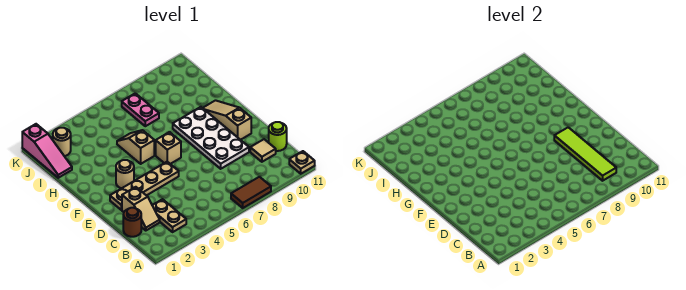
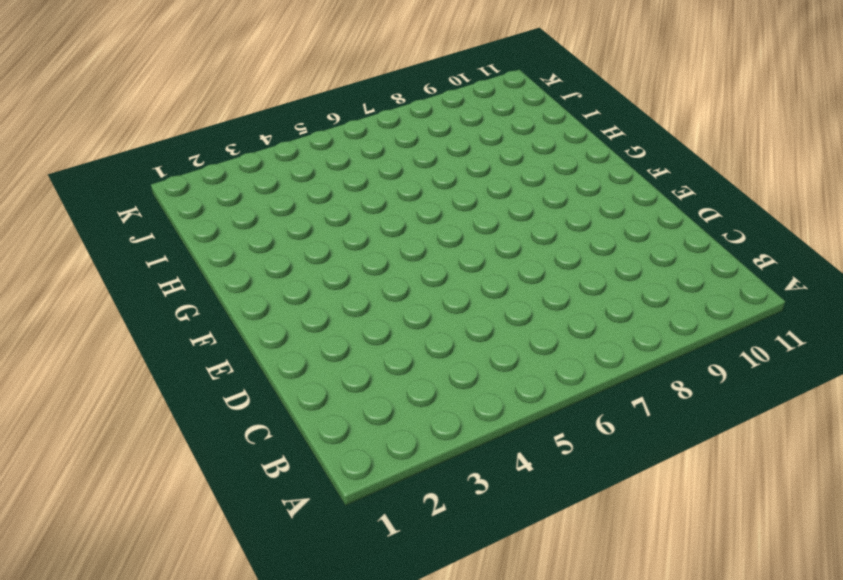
none -> brown tile A7:A8 level 1
none -> tan plate A11 level 1
none -> tan plate B3:C3 level 1

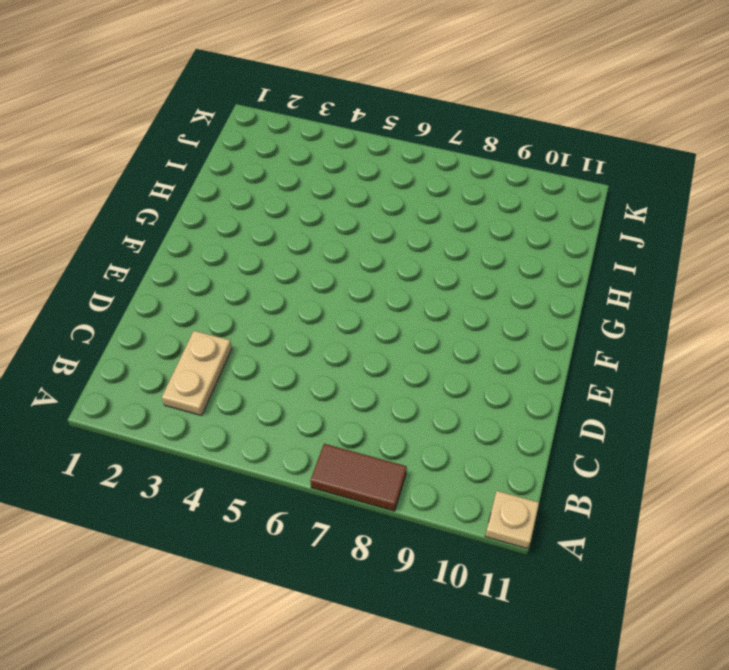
none -> brown round brick C1 level 1
none -> tan slope C2:D2 level 1 top D
none -> tan tile C10 level 1

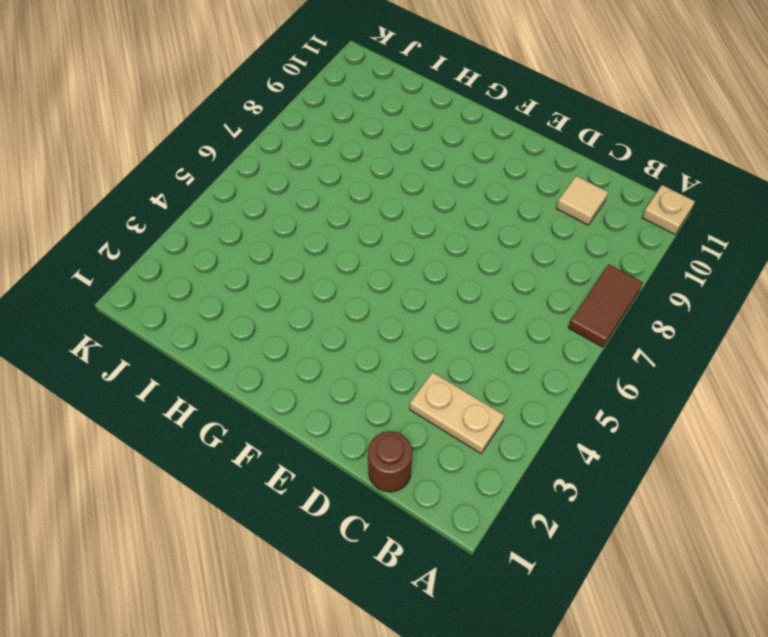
none -> tan slope C2:D2 level 1 top D
none -> lime round brick C11 level 1
none -> white plate D8:G9 level 1

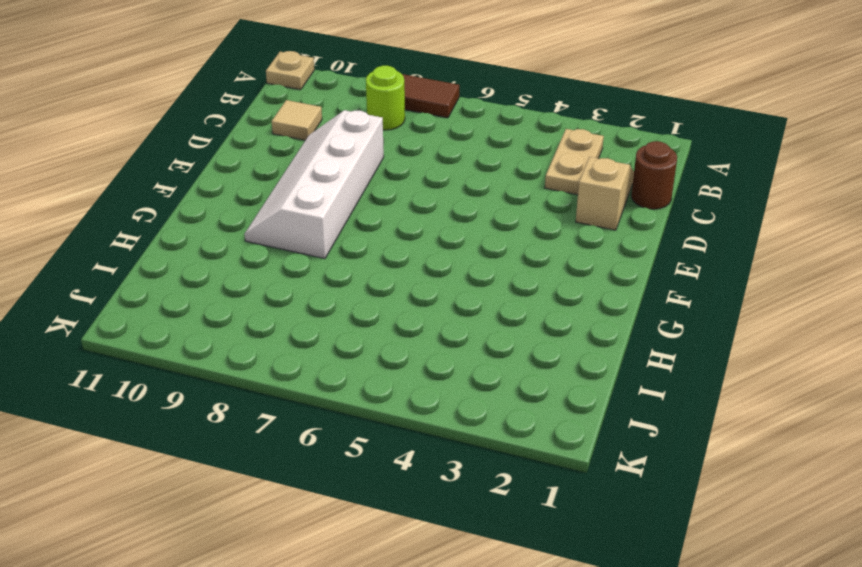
lime round brick B8 level 1 -> lime round brick C11 level 1
white slope D8:G9 level 1 top 8 -> white plate D8:G9 level 1
none -> tan plate E2:E5 level 1
none -> tan slope E10:G10 level 1 top E
none -> tan round brick F3 level 1

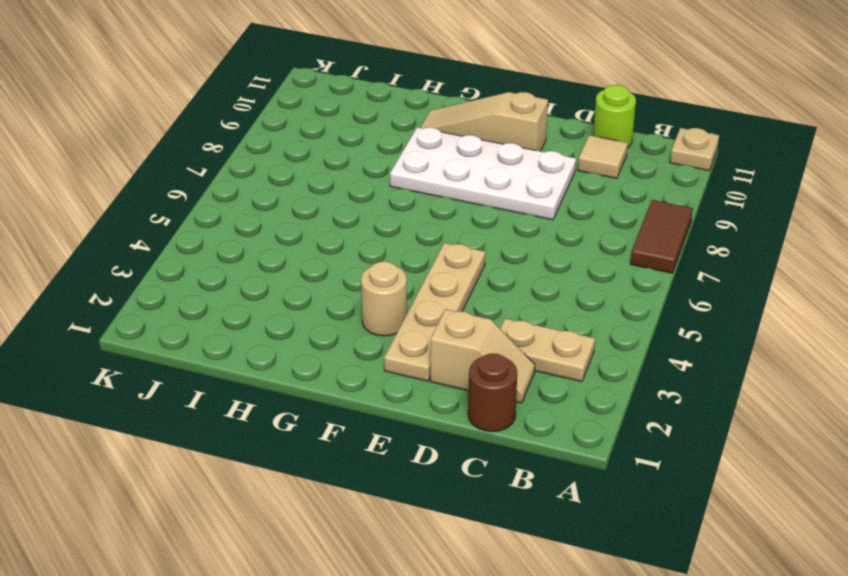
none -> tan brick F6 level 1
none -> tan slope G5:H5 level 1 top G
none -> pink slope I1:K1 level 1 top K

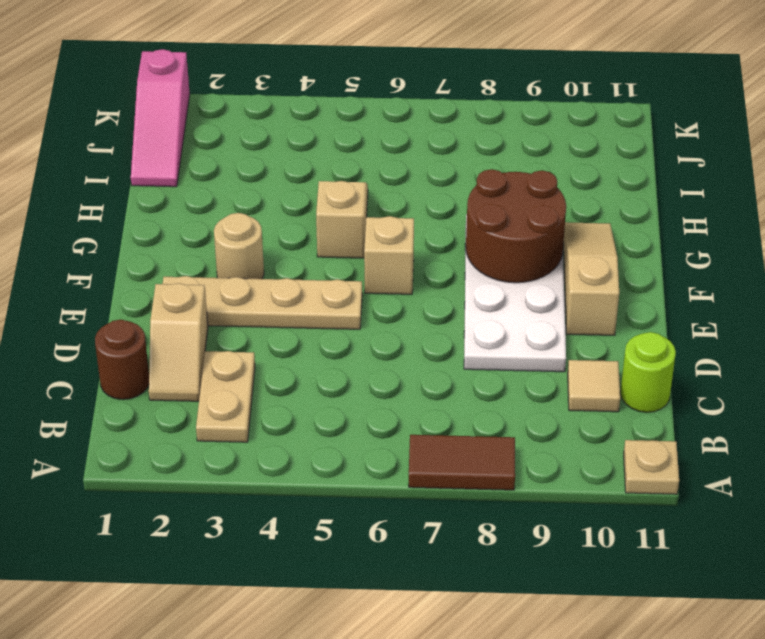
brown round brick F8:G9 level 2 -> none
none -> pink plate I7:J7 level 1
none -> tan round brick J2 level 1
none -> lime tile B9:E9 level 2

